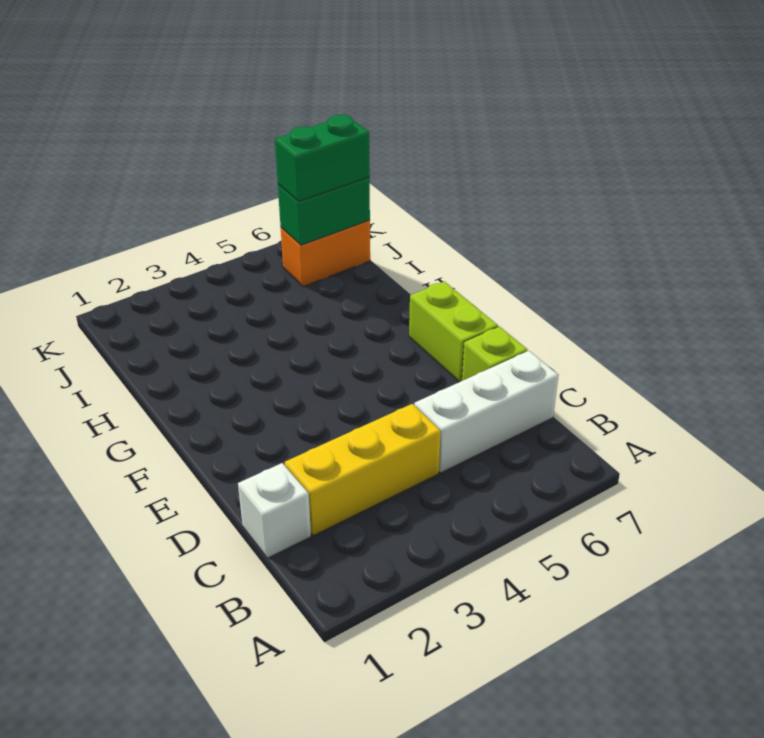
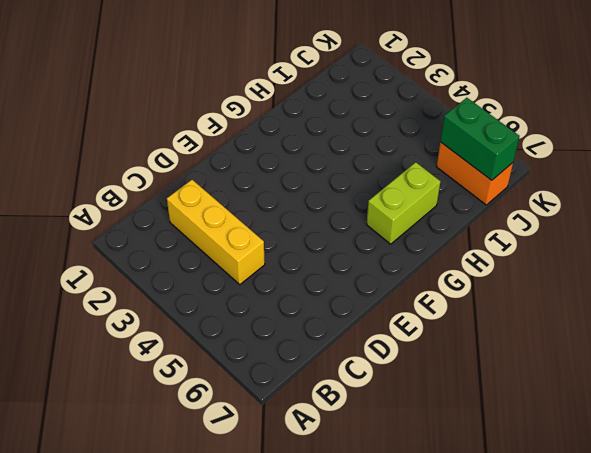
lime brick G6:H6 level 1 -> lime brick E7:F7 level 1
none -> white brick C1 level 1
none -> white brick C5:C7 level 1

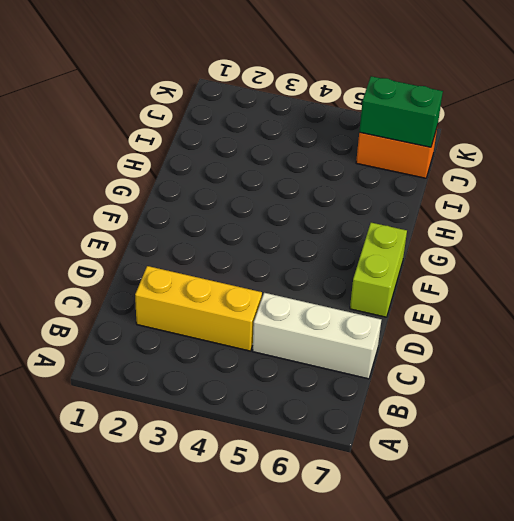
none -> white brick C1 level 1
none -> lime brick D7 level 1

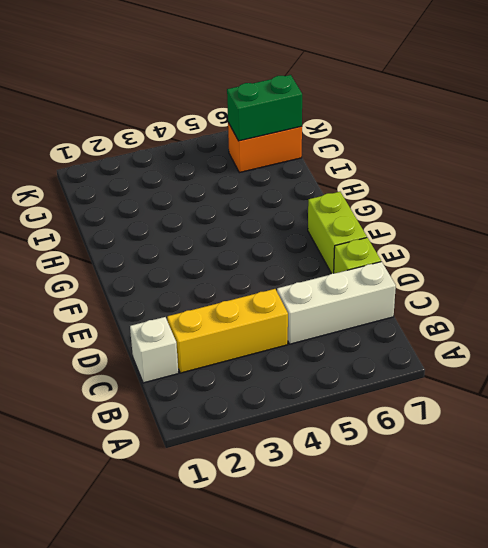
none -> green brick J6:J7 level 3

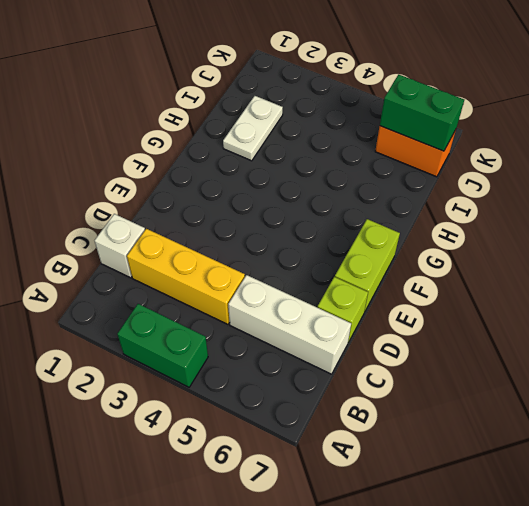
green brick A3:A4 level 1 -> green brick J6:J7 level 3
white plate H2:I2 level 1 -> none

